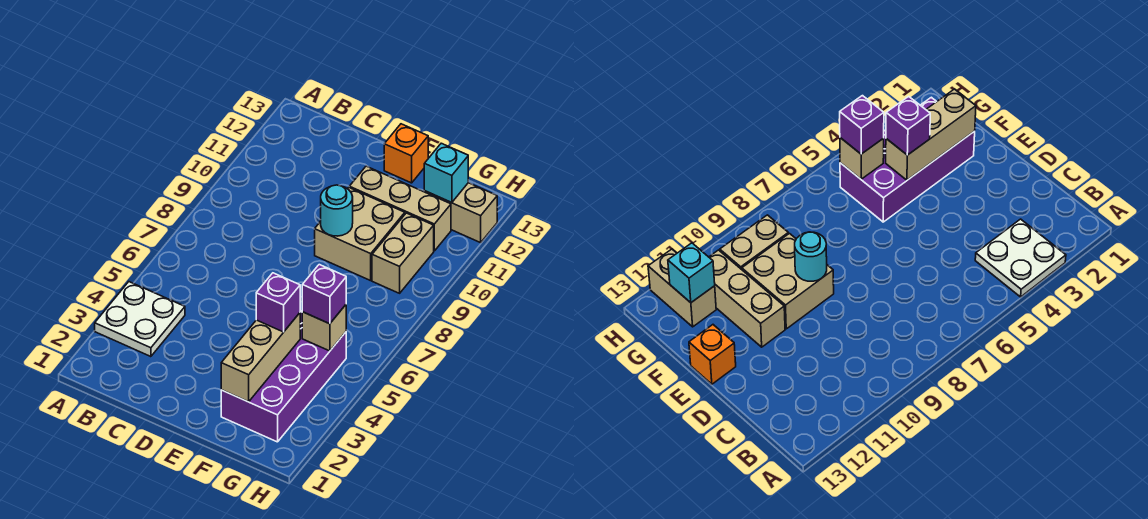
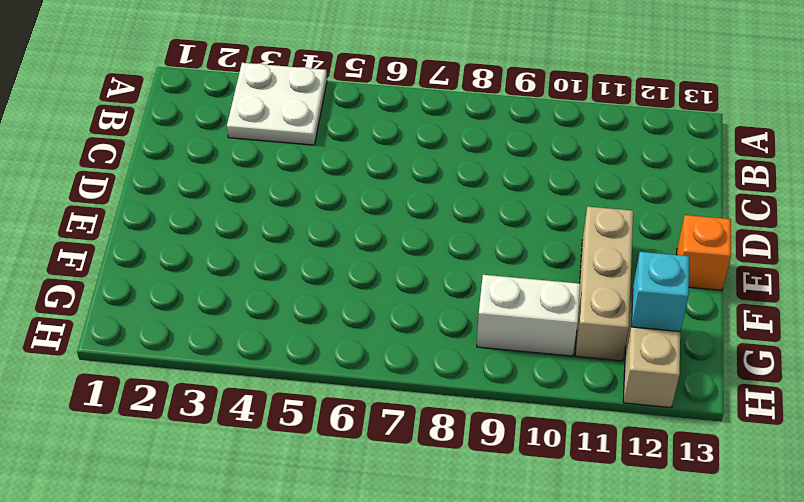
white brick G9:G10 level 1 -> tan brick G9:G10 level 1
none -> tan brick E9:F10 level 1
none -> purple brick F2:G5 level 1
none -> cyan round brick E9 level 2

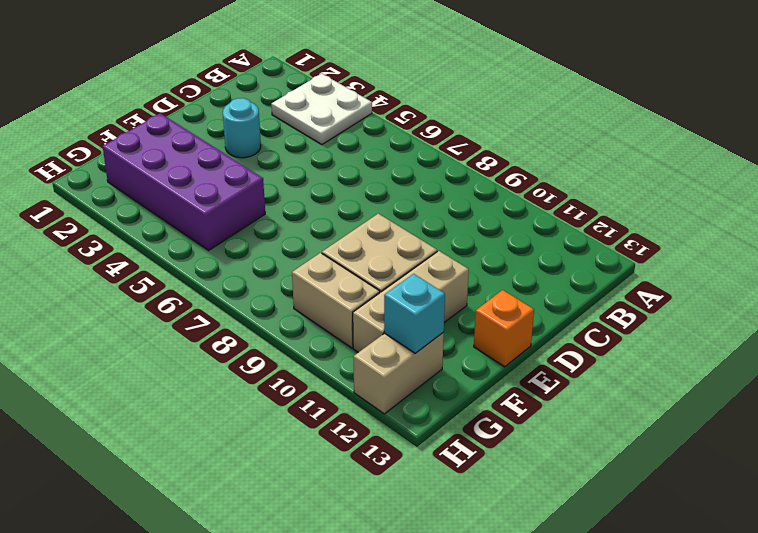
cyan round brick D3 level 1 -> cyan round brick E9 level 2
none -> tan brick F2:F4 level 2
none -> tan brick G5 level 2
none -> purple brick F4 level 3

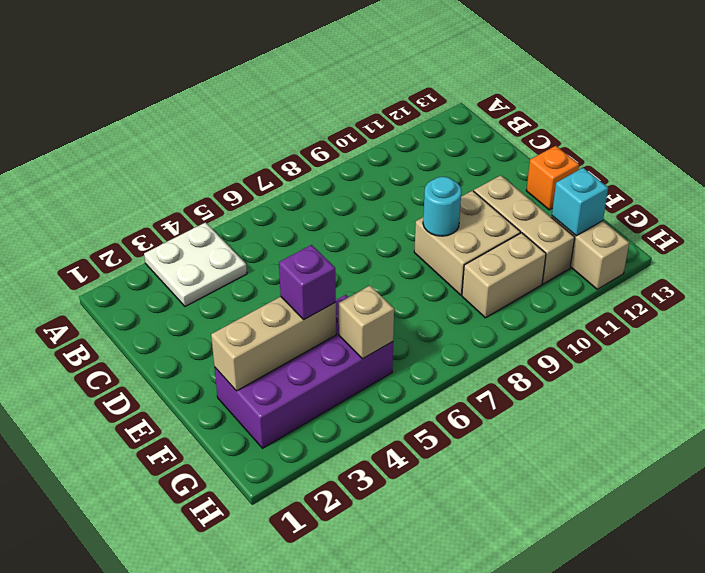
none -> purple brick G5 level 3

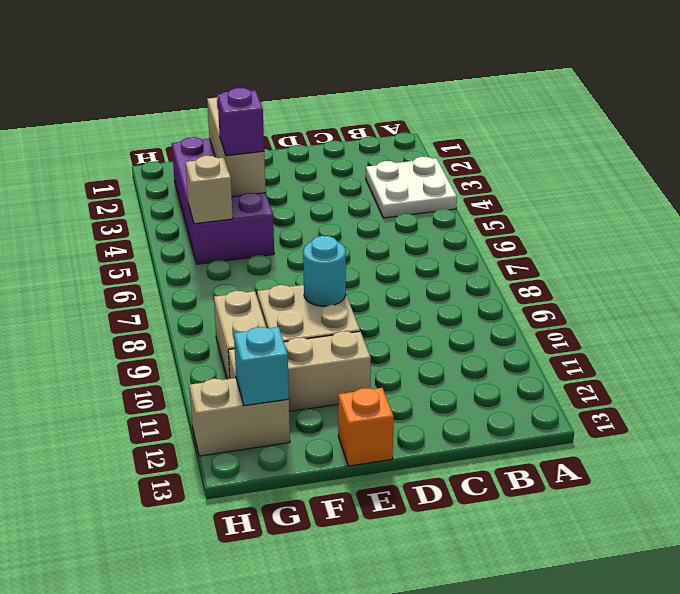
none -> purple brick G5 level 3

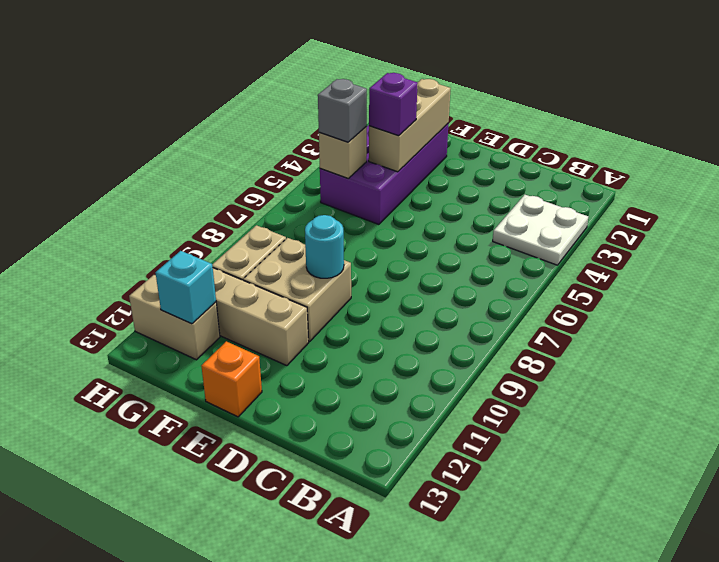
grey brick G5 level 3 -> purple brick G5 level 3

